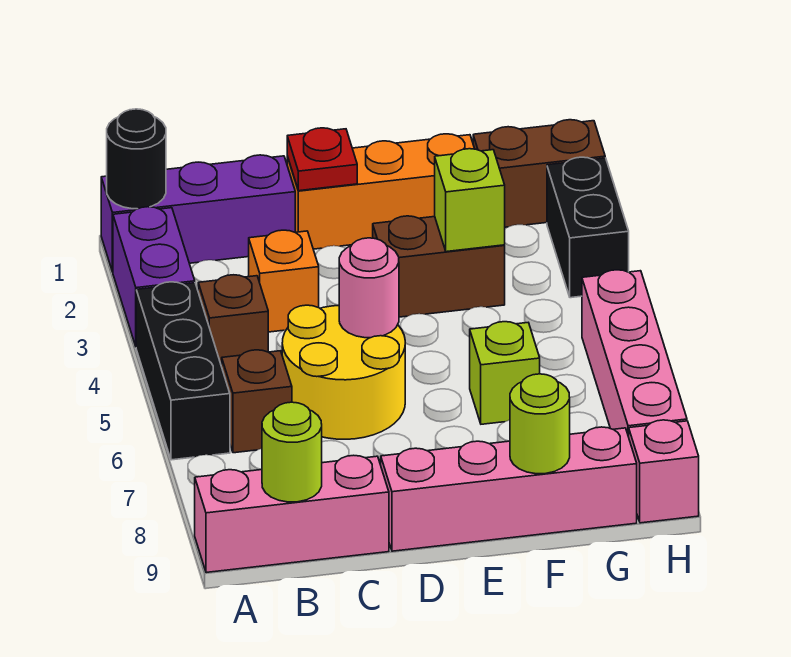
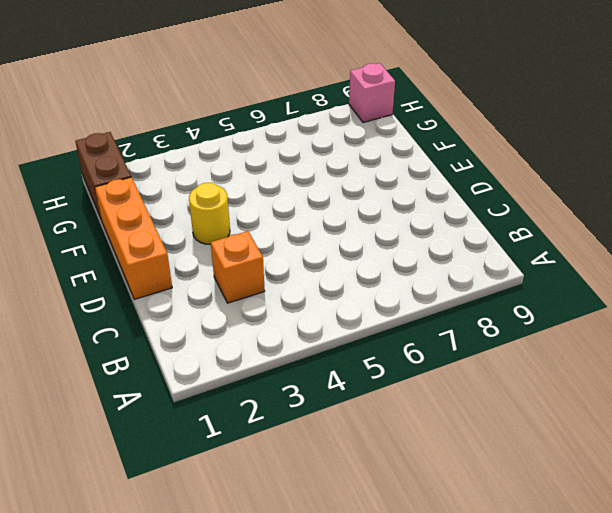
yellow round brick E3 level 1 -> brown brick E3:F3 level 1
none -> purple brick A1:C1 level 1
none -> purple brick A2:A3 level 1
none -> black brick A4:A6 level 1

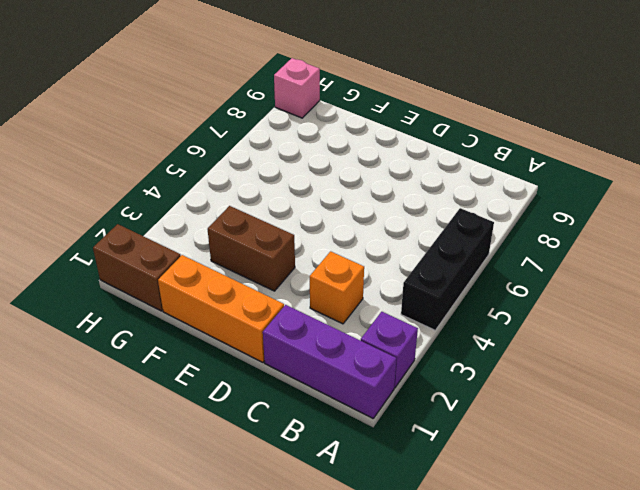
purple brick A2 level 1 -> purple brick A2:A3 level 1
none -> pink brick A9:C9 level 1
none -> brown brick B4 level 1
none -> brown brick B6 level 1

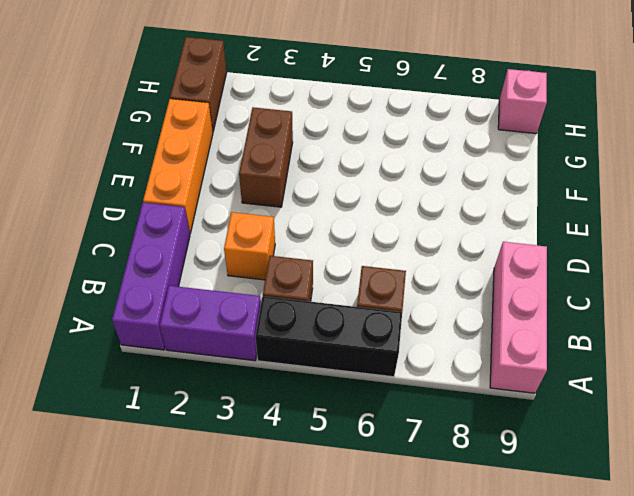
none -> yellow round brick C5:D6 level 1
none -> pink brick D9:G9 level 1
none -> lime brick F6 level 1

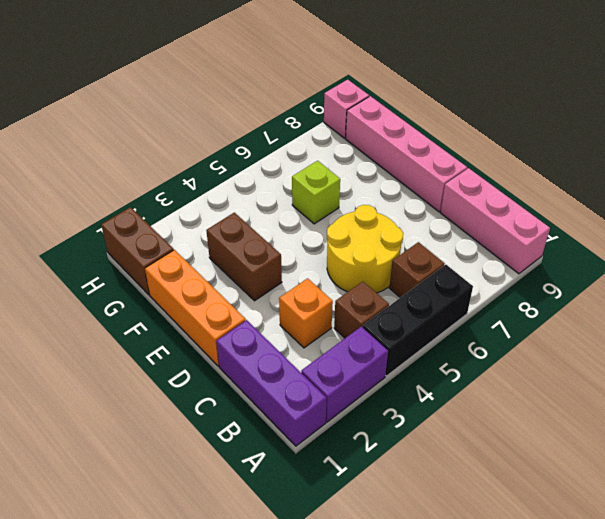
none -> black brick H2:H3 level 1
none -> pink brick H5:H8 level 1
none -> black round brick A1 level 2

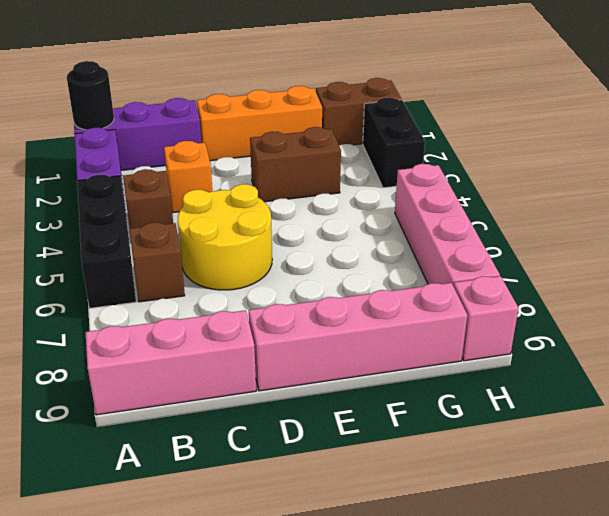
none -> lime brick F6 level 1
none -> lime round brick B9 level 2
none -> red plate D1 level 2

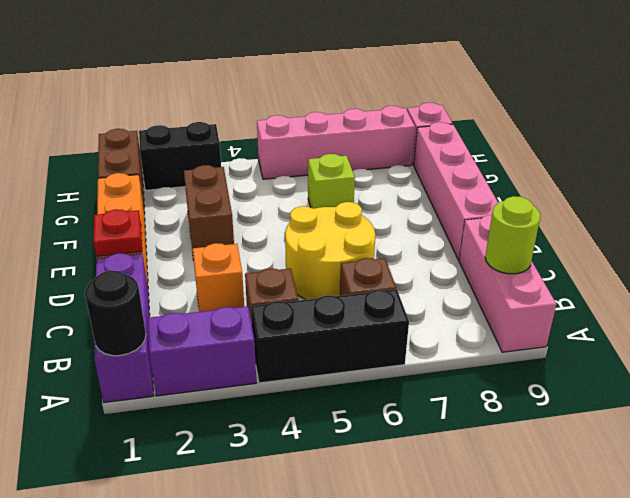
none -> pink round brick D5 level 2
none -> lime brick F3 level 2
none -> lime round brick F9 level 2

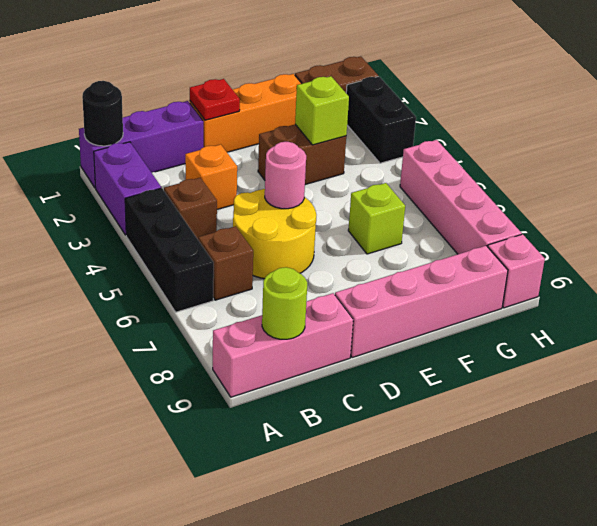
none -> lime round brick F9 level 2

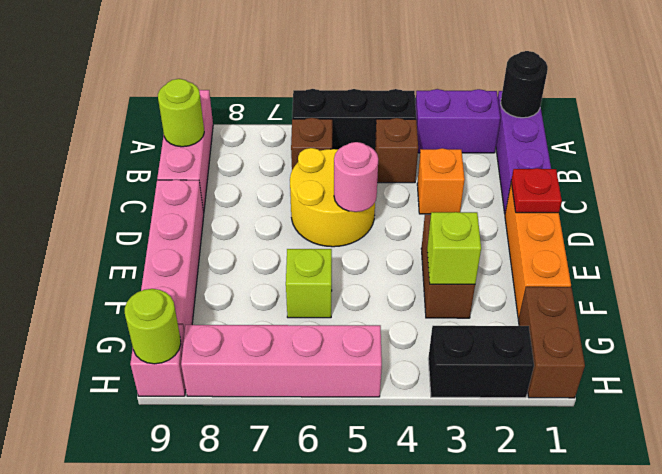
lime round brick H9 level 2 -> lime round brick F9 level 2

